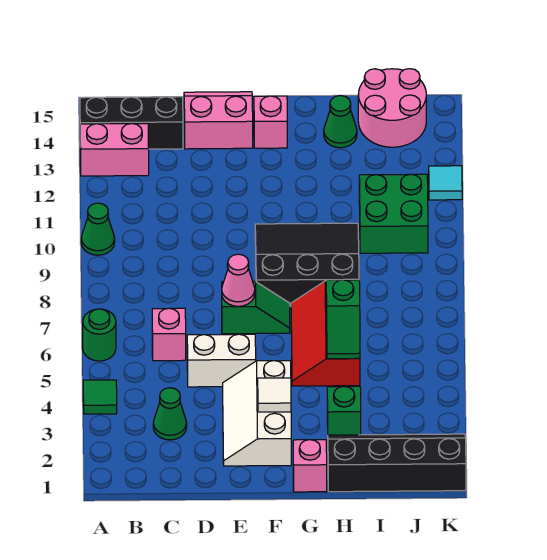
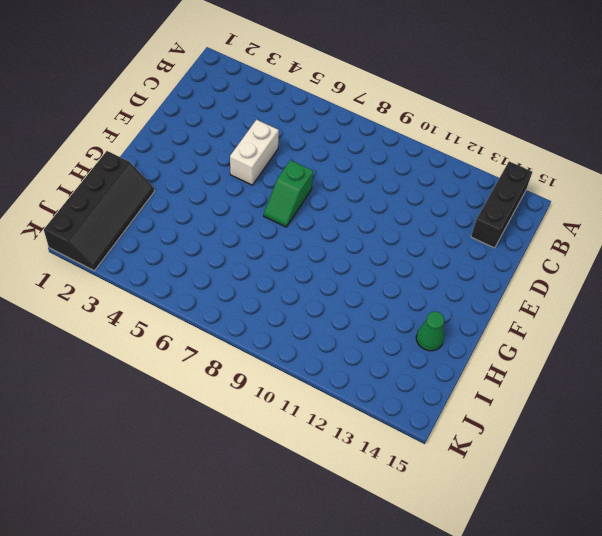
none -> green tile A4 level 1
none -> green round brick A6 level 1
none -> green cone A10 level 1

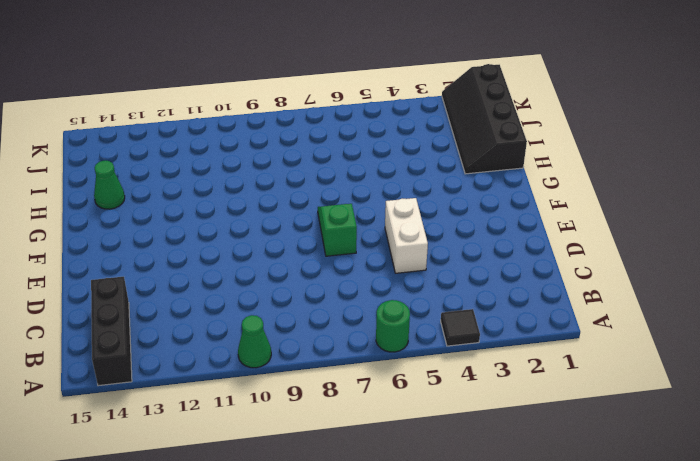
black tile A4 level 1 -> green tile A4 level 1
none -> pink brick A13:B13 level 1
none -> green cone C3 level 1
none -> pink brick C6 level 1

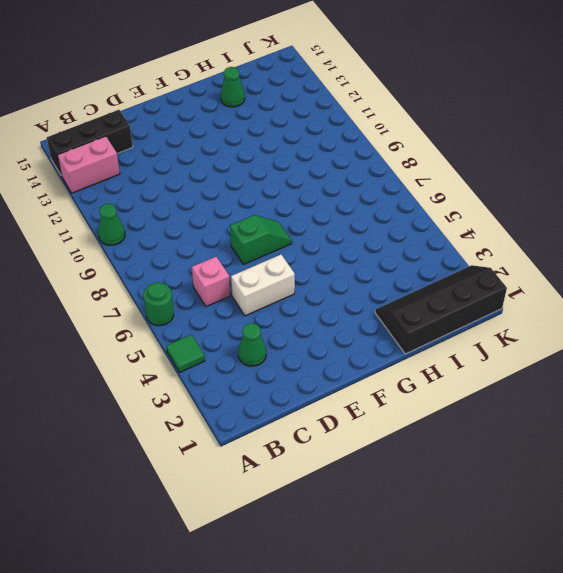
none -> pink slope D14:E15 level 1 top 14
none -> white slope E2:F4 level 1 top F
none -> black slope F8:H10 level 1 top 8

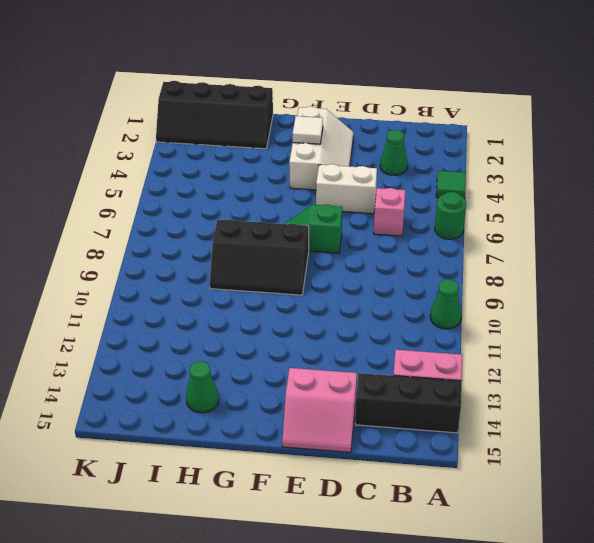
black slope F8:H9 level 1 top 8 -> black slope F8:H10 level 1 top 8
none -> pink brick F14 level 1
none -> pink brick G1 level 1
none -> red slope G5:H7 level 1 top H

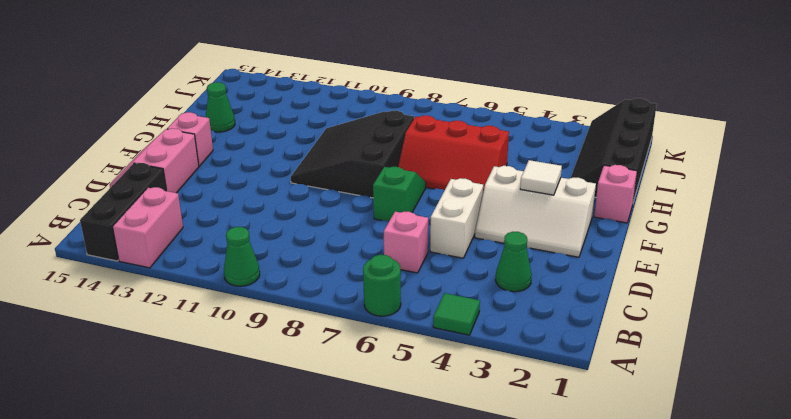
none -> green brick H3 level 1
none -> green brick I10:J11 level 1
none -> pink round brick I14:J15 level 1

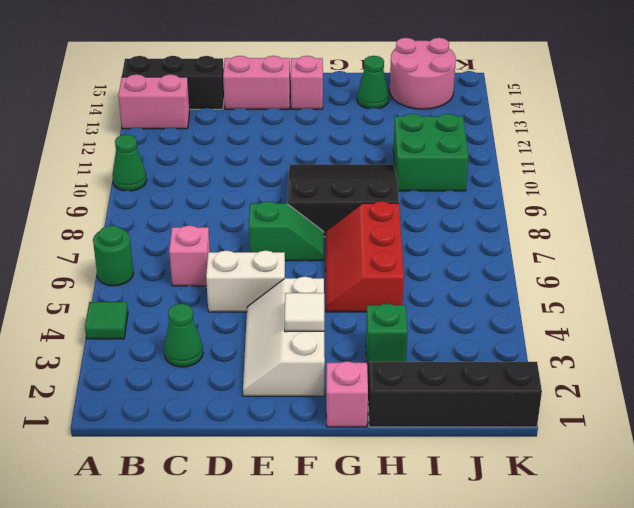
none -> cyan tile K12 level 1
none -> pink cone E7 level 2
none -> green slope H5:H6 level 2 top 6

